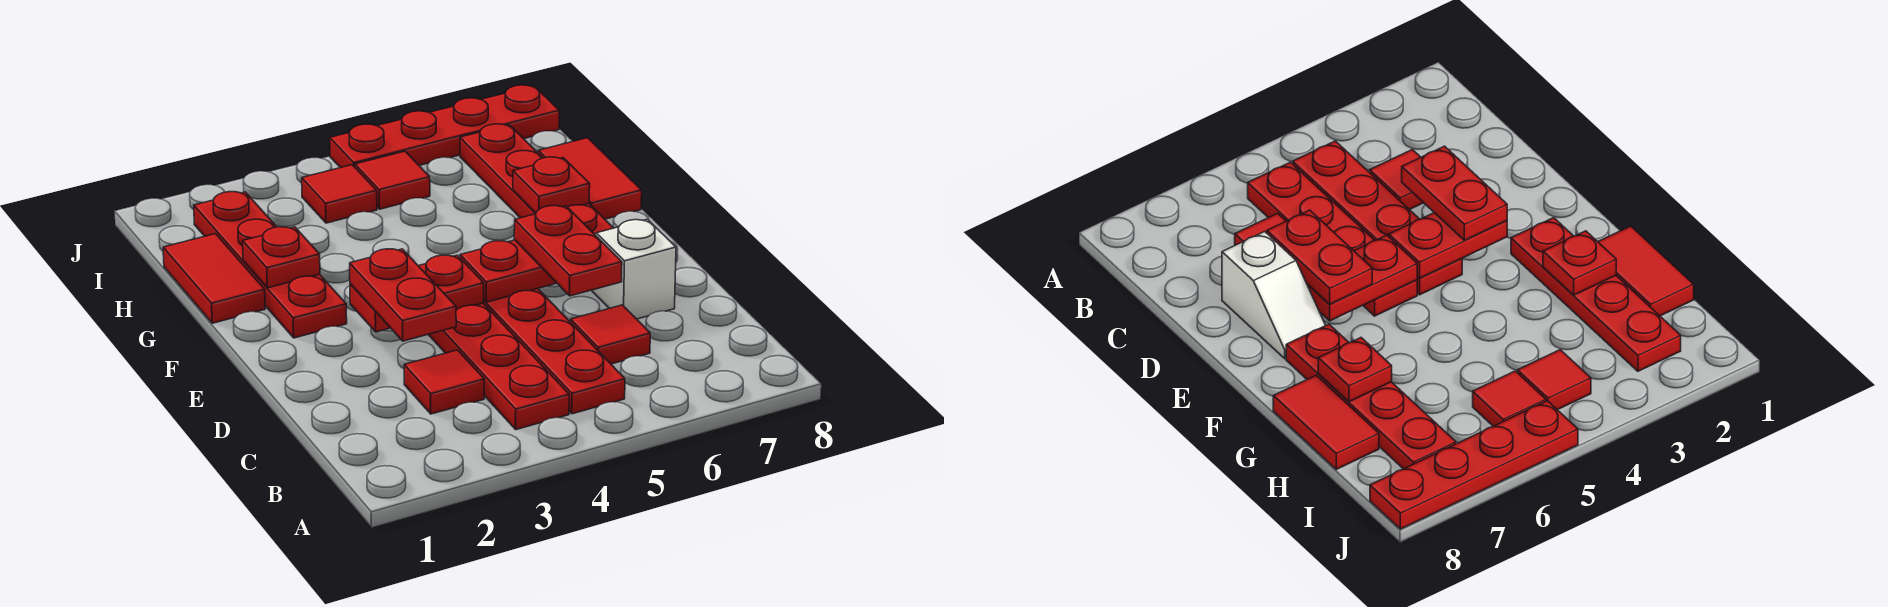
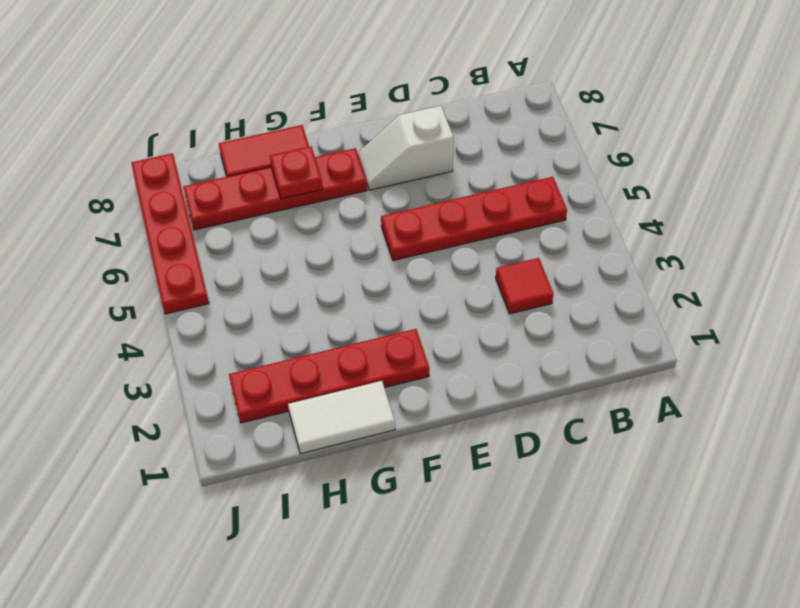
white tile G1:H1 level 1 -> red tile G1:H1 level 1
none -> red plate B4:E4 level 1
none -> red tile C6 level 1
none -> red tile I4 level 1

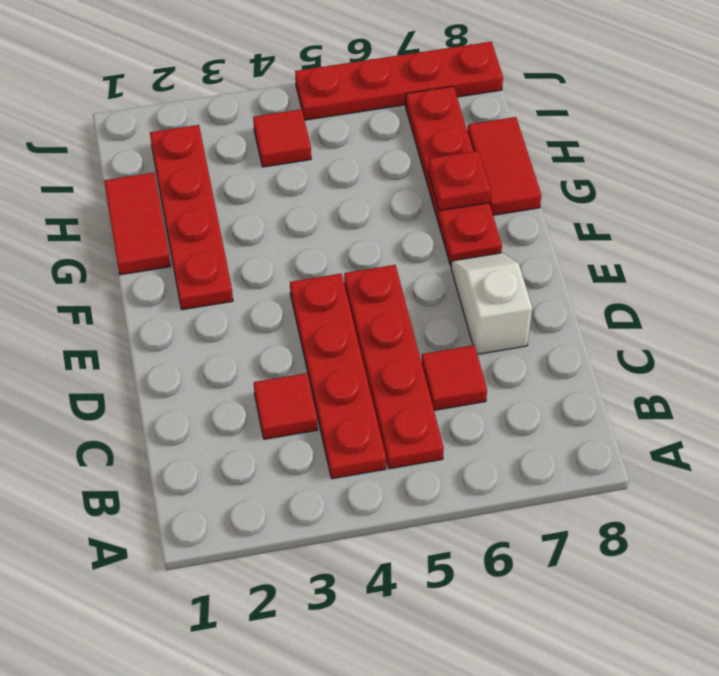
none -> red tile I5 level 1
none -> red plate E3:E4 level 2
none -> red plate E5:E6 level 2

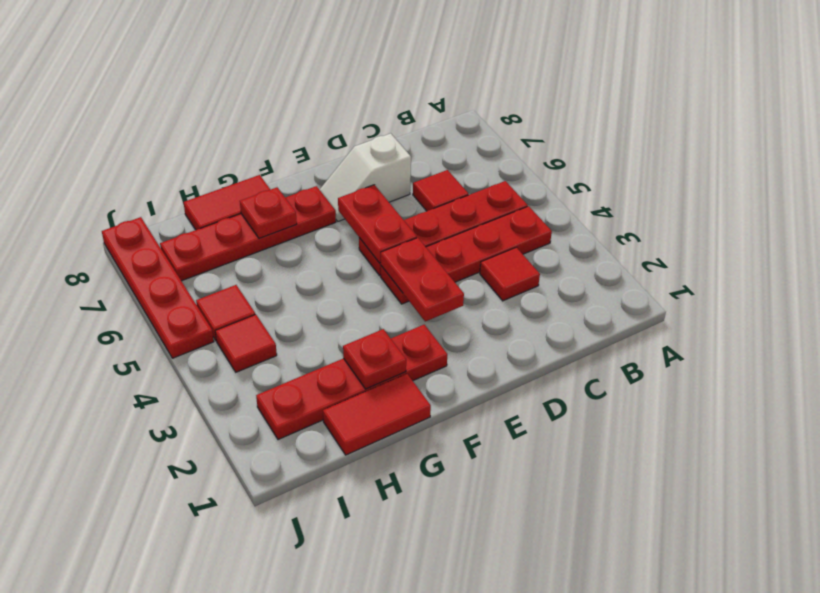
none -> red plate D3:E3 level 3
none -> red plate D6:E6 level 3

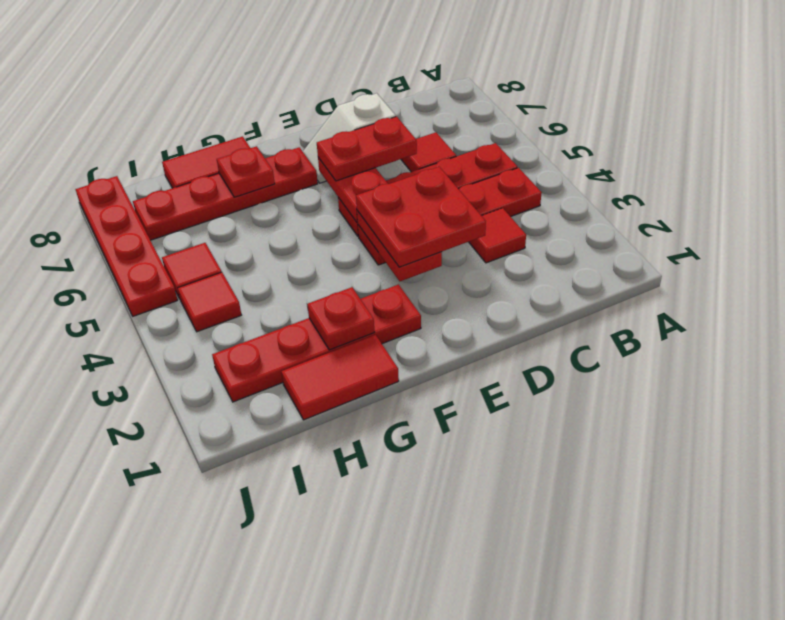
red plate D3:E4 level 3 -> red plate D3:E3 level 3

